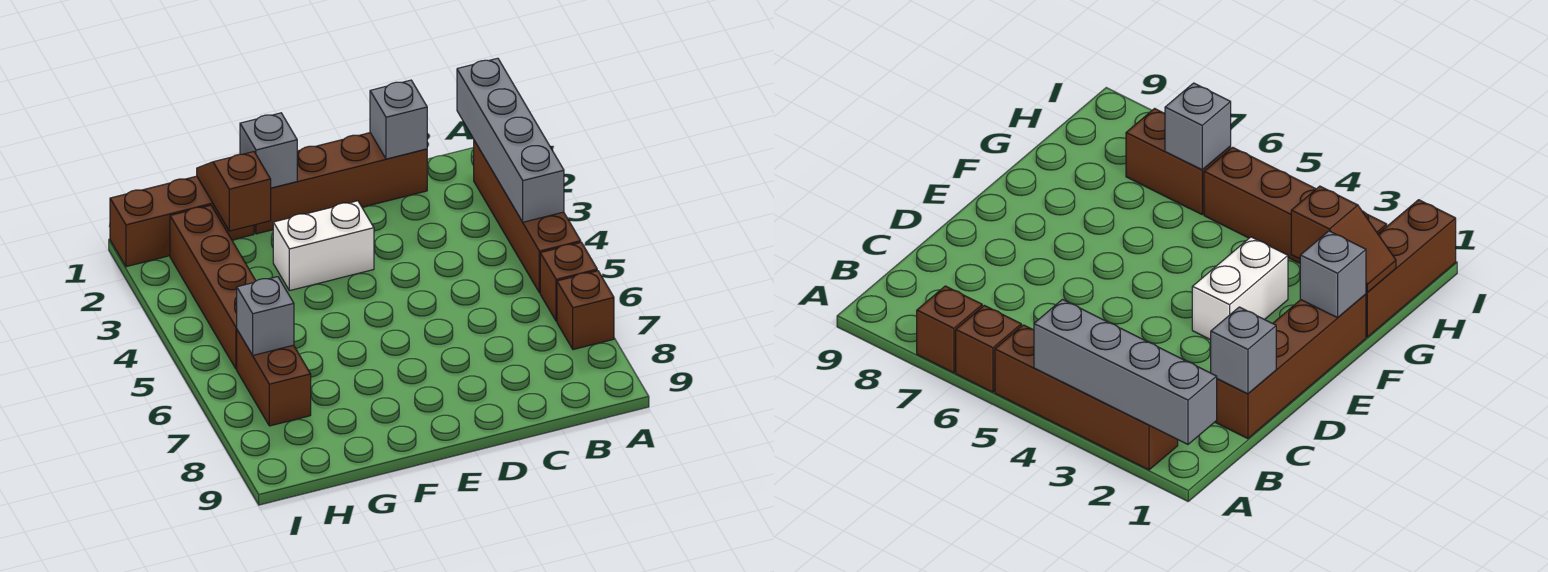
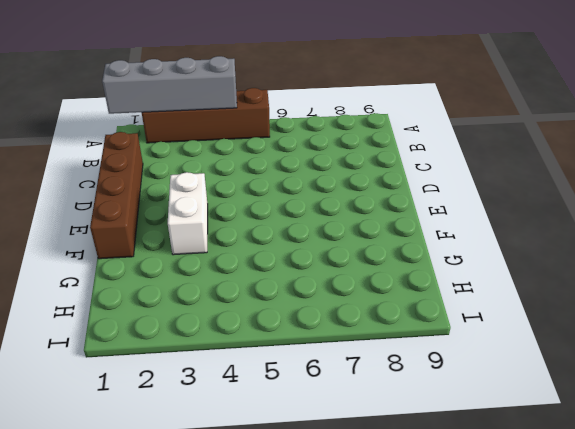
none -> brown brick A6 level 1
none -> brown brick A7 level 1
none -> brown brick G1:I1 level 1

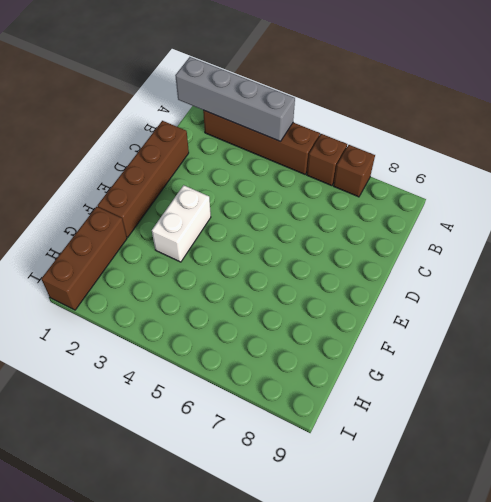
none -> brown brick H2:H5 level 1
none -> brown brick H6:H7 level 1
none -> grey brick C1 level 2

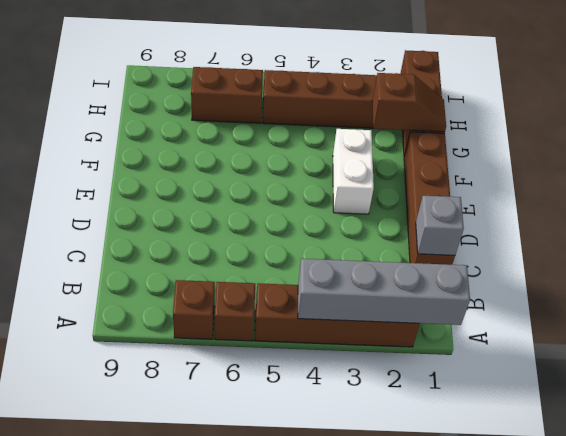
none -> grey brick F1 level 2
none -> grey brick H6 level 2

